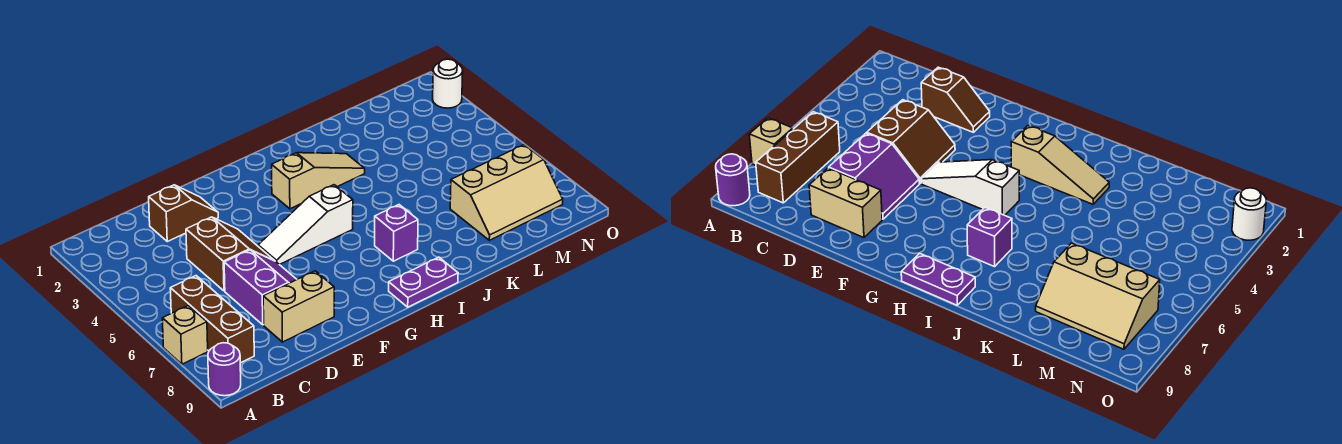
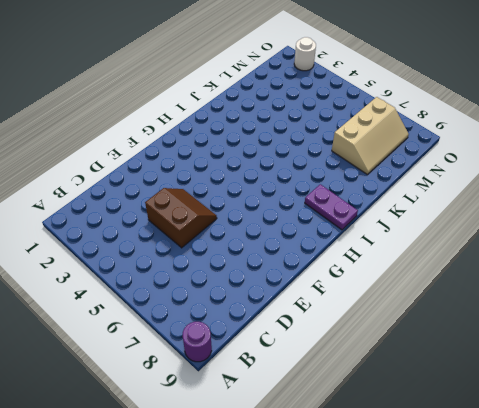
purple plate I8:I9 level 1 -> purple plate H9:I9 level 1
none -> tan brick A7 level 1
none -> brown brick B6:B8 level 1
none -> brown slope D2:E2 level 1 top D

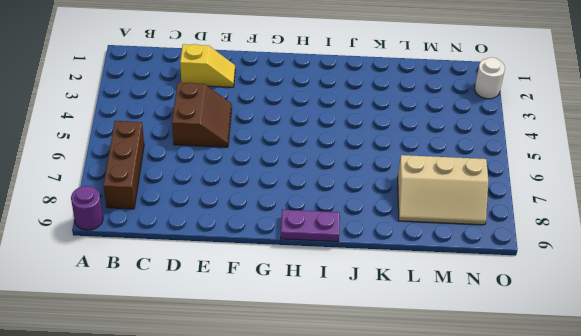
yellow slope D2:E2 level 1 top D -> brown slope D2:E2 level 1 top D
none -> tan brick A7 level 1
none -> purple slope D6:E7 level 1 top D
none -> tan brick D8:E8 level 1

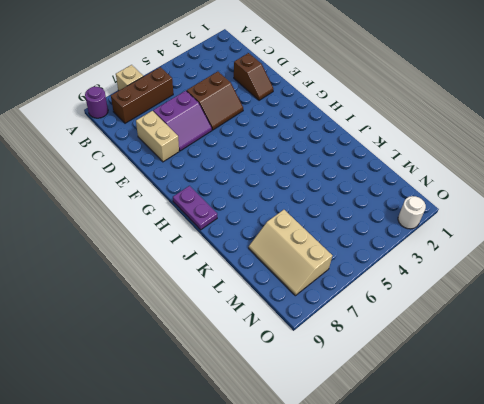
none -> white slope F5:H5 level 1 top H
none -> tan slope H3:J3 level 1 top H
none -> purple brick I7 level 1

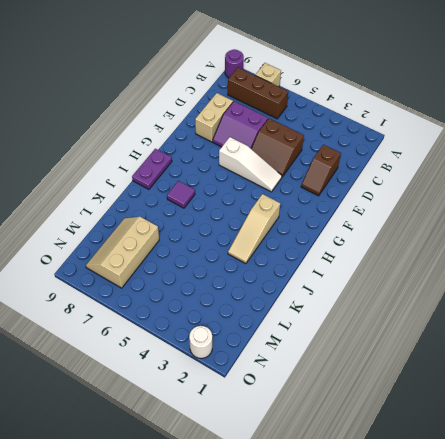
white slope F4:F6 level 1 top 6 -> white slope F5:H5 level 1 top H
purple tile I7 level 1 -> purple brick I7 level 1

